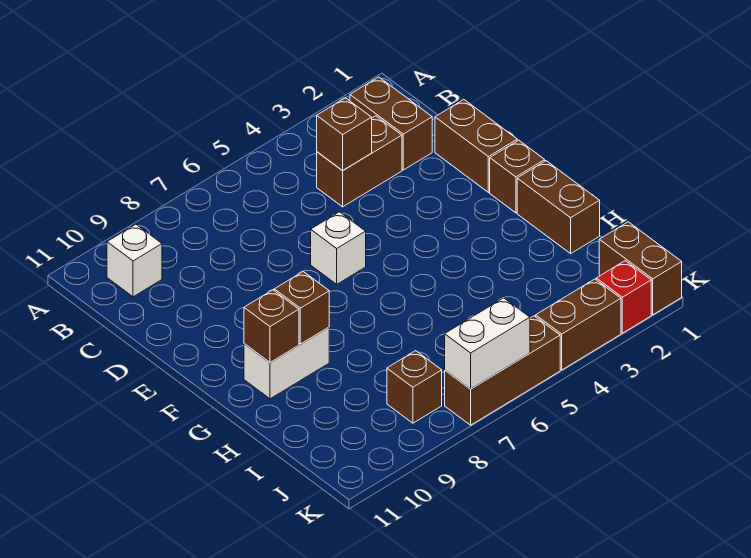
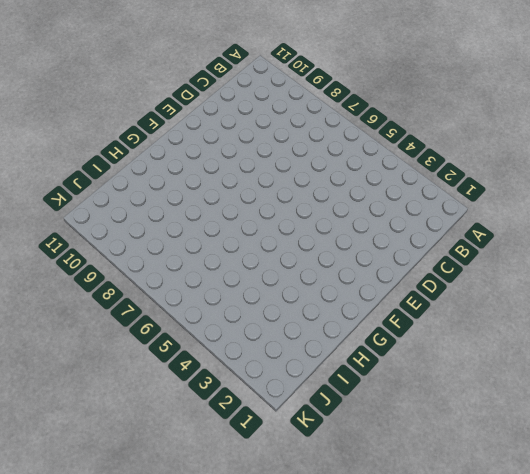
none -> brown brick B2:C2 level 1
none -> white brick B10 level 1
none -> brown brick C3:C4 level 1

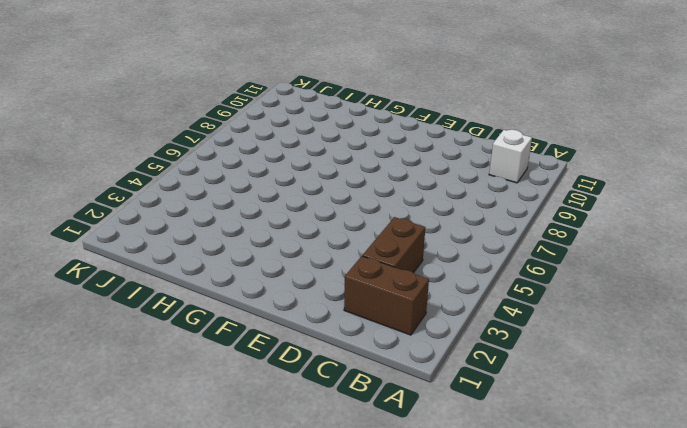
none -> brown brick D1:E1 level 1
none -> white brick E6 level 1
none -> brown brick F1 level 1

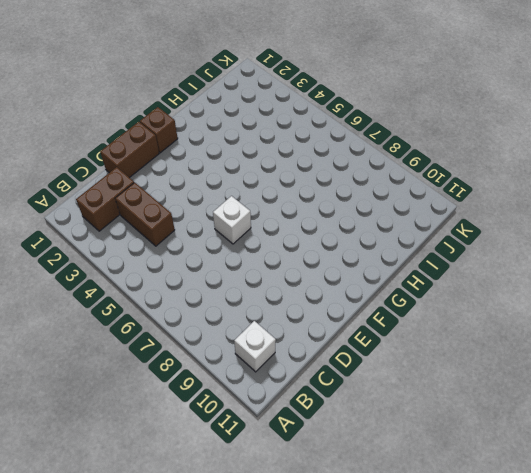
none -> brown brick G1:H1 level 1
none -> white brick G9:G10 level 1
none -> brown brick J1:K1 level 1

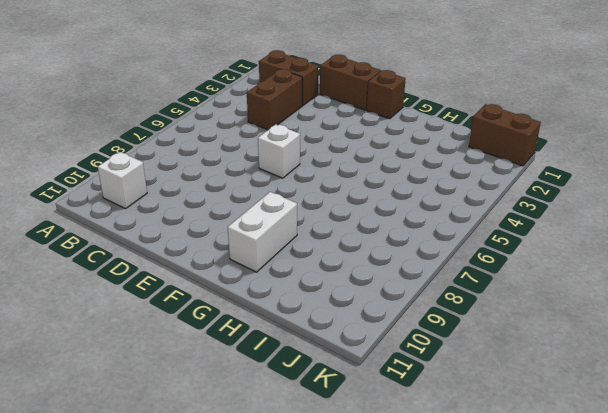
none -> brown brick G1:H1 level 1
none -> brown brick J8 level 1
none -> red brick K2 level 1

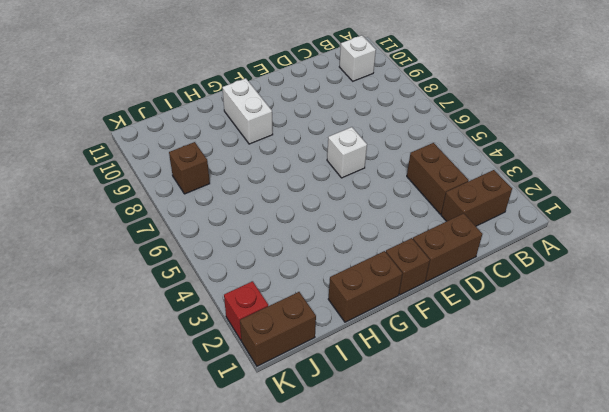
none -> brown brick K3:K4 level 1
none -> brown brick K5:K7 level 1
none -> brown brick C4 level 2

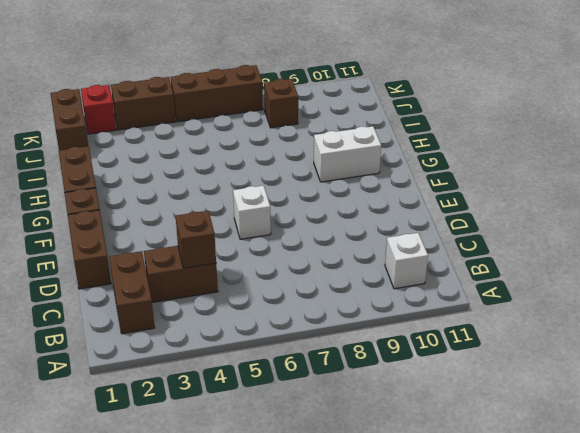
none -> brown brick G9 level 2
none -> brown brick G10 level 2
none -> white brick K6:K7 level 2

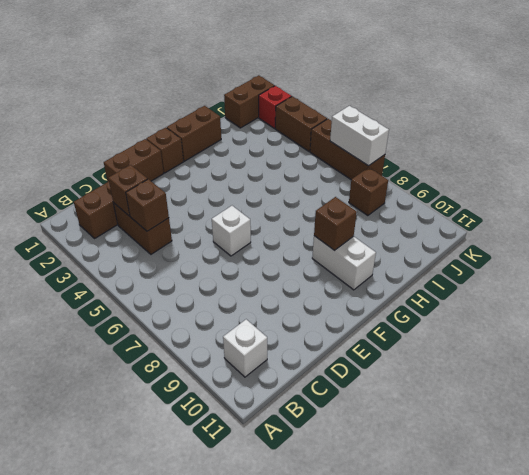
brown brick C3 level 2 -> brown brick G10 level 2

